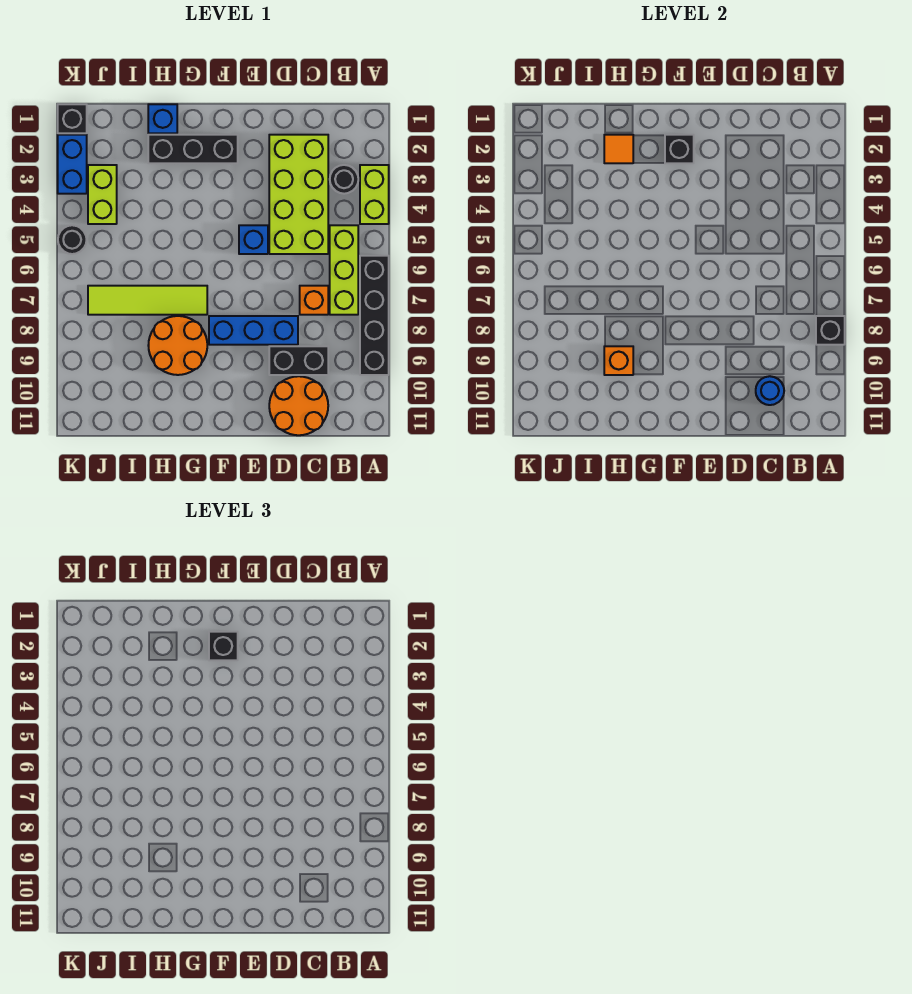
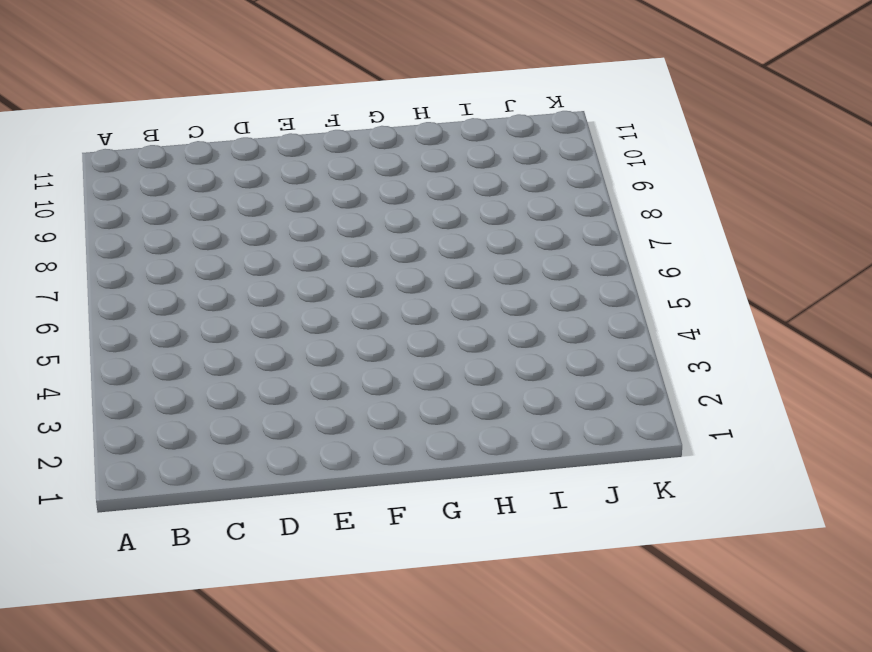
none -> lime brick A3:A4 level 1
none -> black brick A6:A9 level 1
none -> black round brick B3 level 1

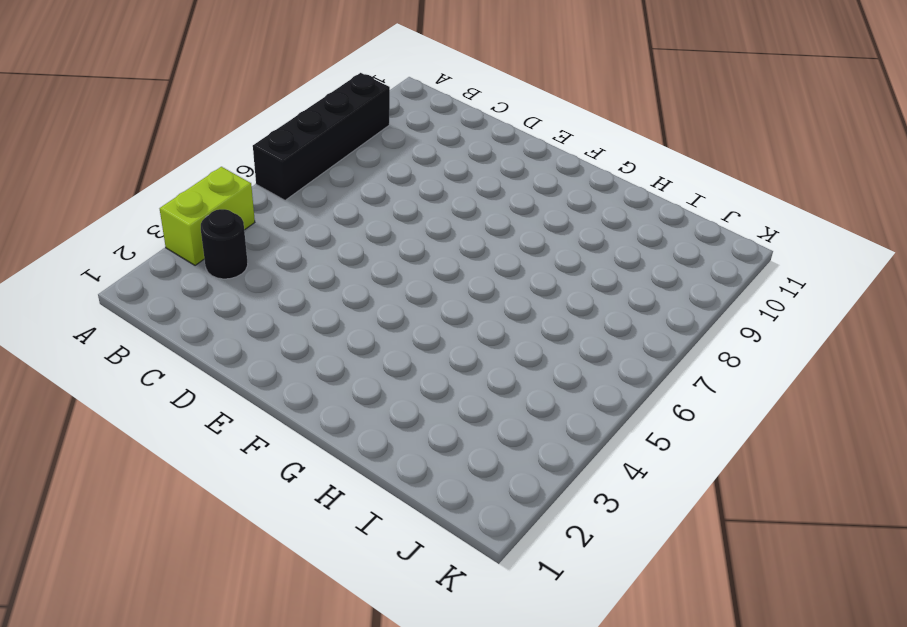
none -> lime brick B5:B7 level 1
none -> lime brick C2:D5 level 1
none -> orange brick C7 level 1

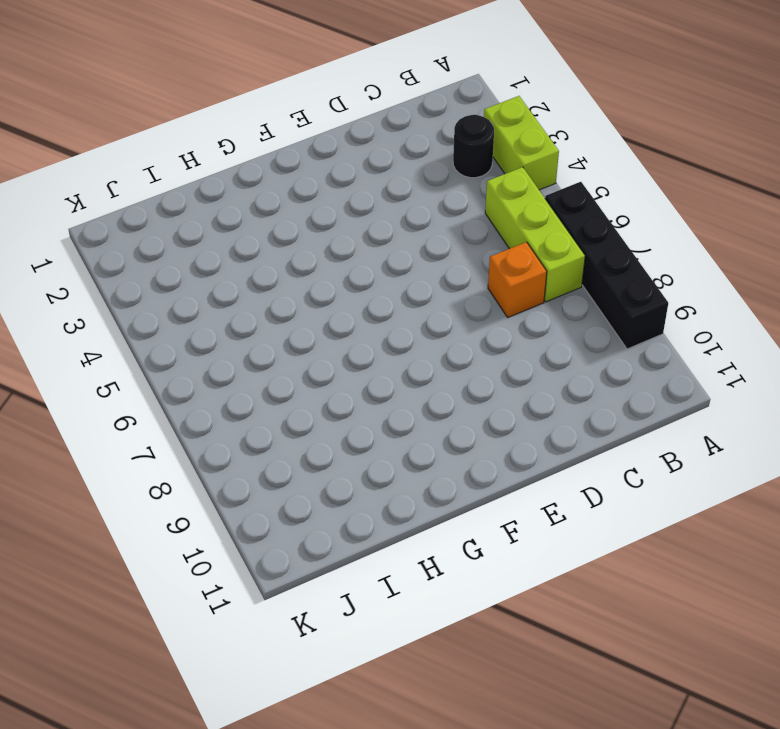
none -> lime brick C2:D5 level 1
none -> black brick C9:D9 level 1
none -> orange round brick C10:D11 level 1

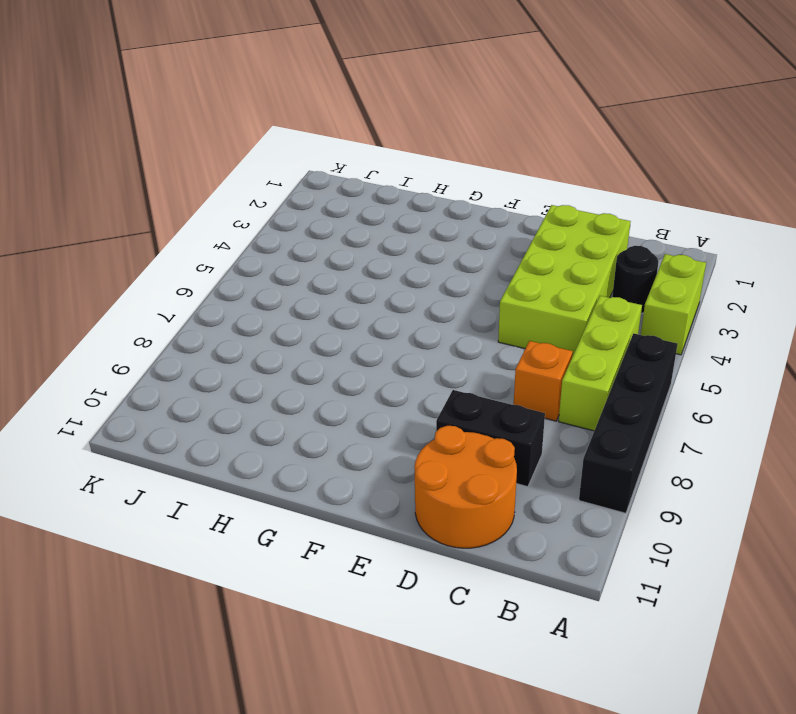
none -> blue brick D8:F8 level 1
none -> blue brick E5 level 1
none -> black brick F2:H2 level 1

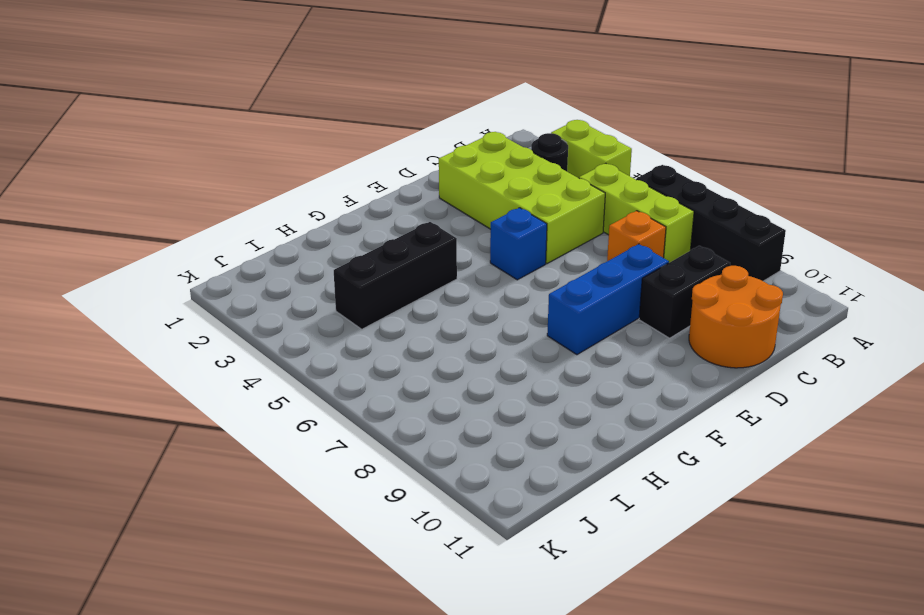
black brick G4:I4 level 1 -> black brick F2:H2 level 1
none -> lime tile G7:J7 level 1
none -> orange round brick G8:H9 level 1
none -> blue brick H1 level 1

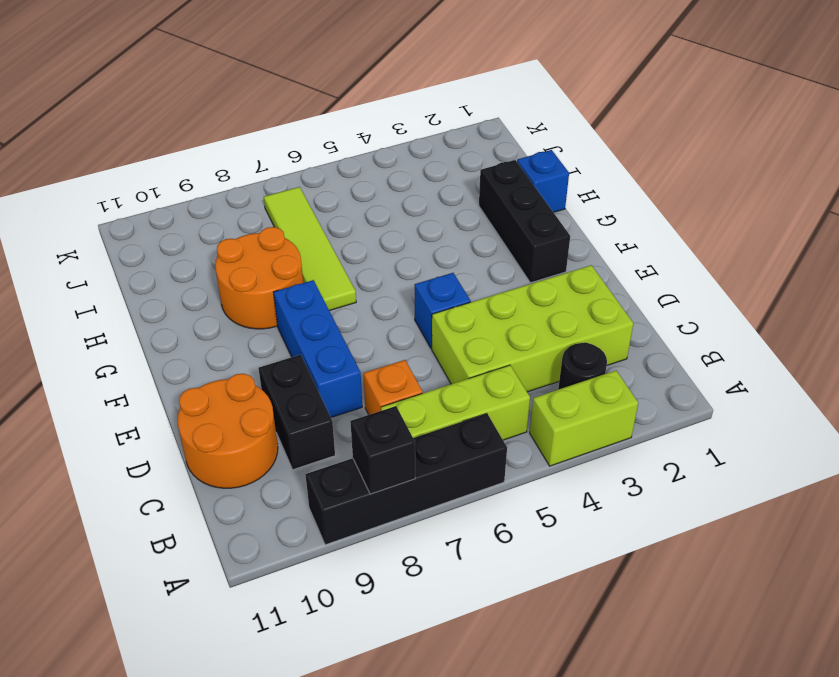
none -> lime brick J3:J4 level 1
none -> black brick K1 level 1
none -> blue brick K2:K3 level 1

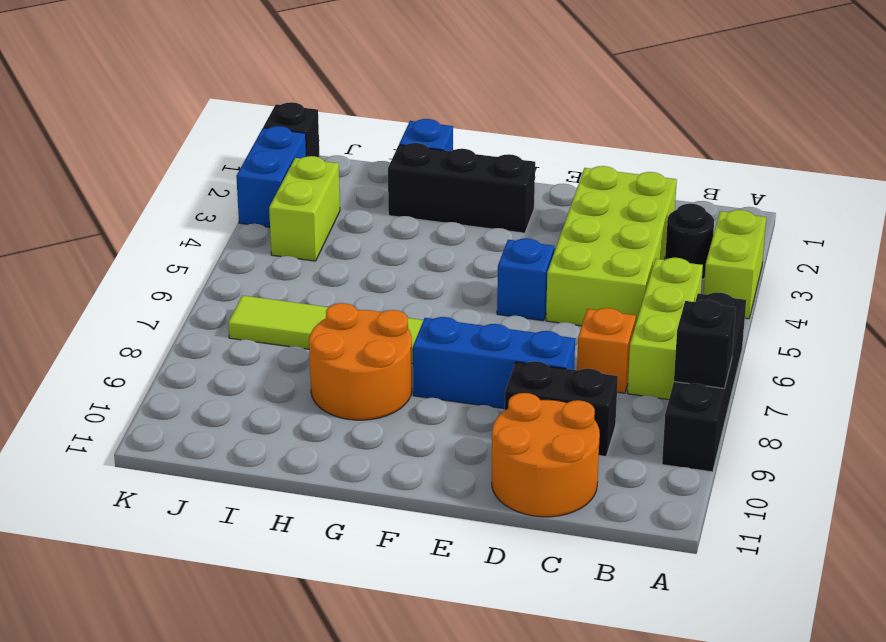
none -> black round brick K5 level 1
none -> blue round brick C10 level 2
none -> black brick F2 level 2

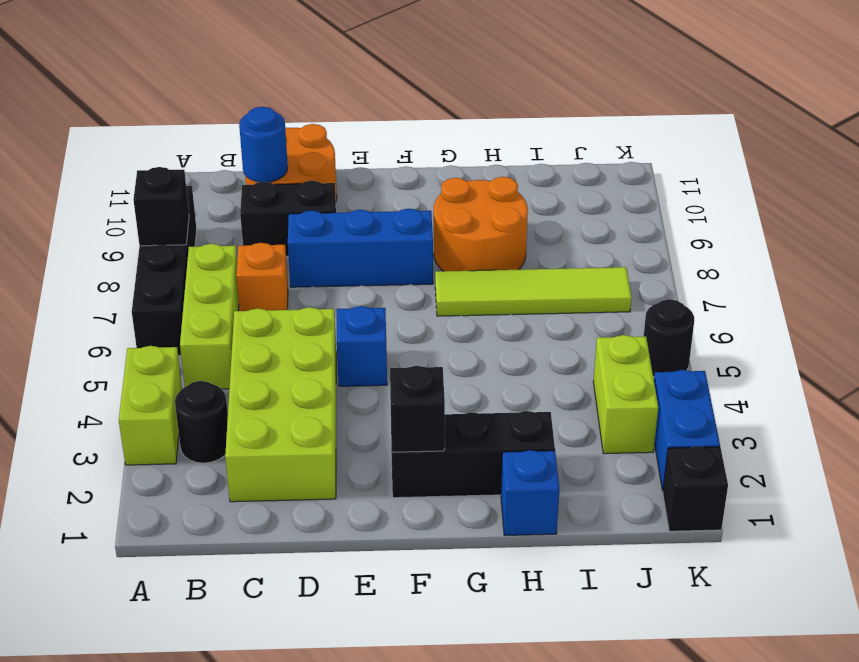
none -> orange tile H2 level 2
none -> orange brick H9 level 2
none -> black brick F2 level 3

